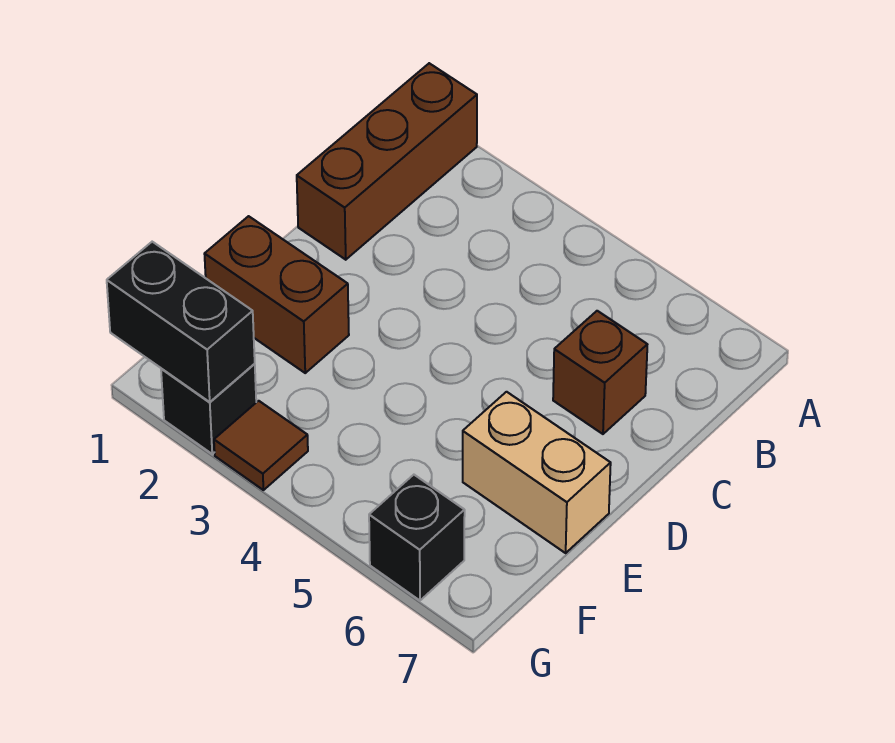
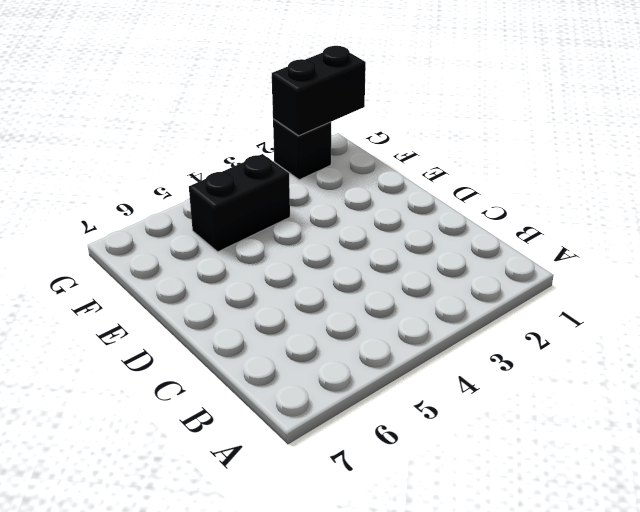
black brick F4:F5 level 1 -> none
none -> brown brick A1:C1 level 1
none -> brown brick C6 level 1

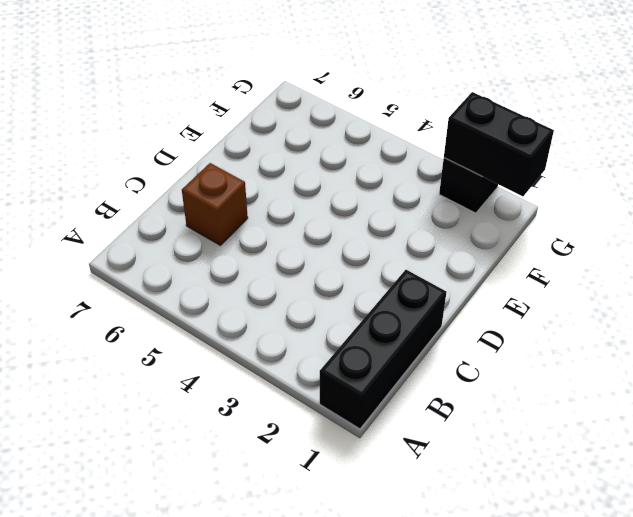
black brick A1:C1 level 1 -> brown brick A1:C1 level 1
none -> brown brick E1:E2 level 1
none -> tan brick E6:E7 level 1

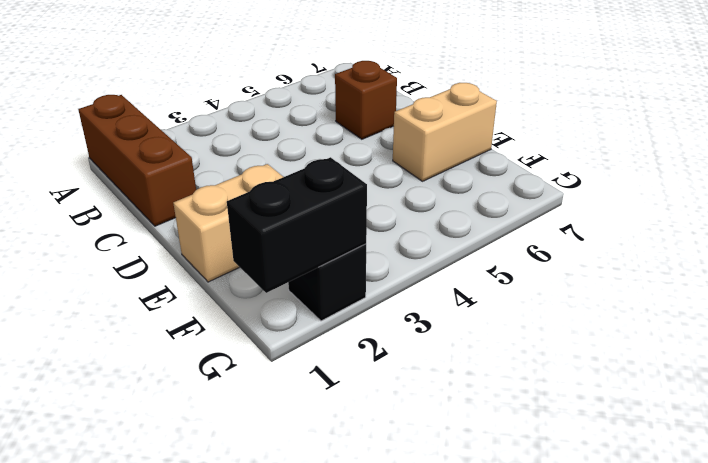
tan brick E1:E2 level 1 -> brown brick E1:E2 level 1
none -> brown tile G3 level 1
none -> black brick G6 level 1

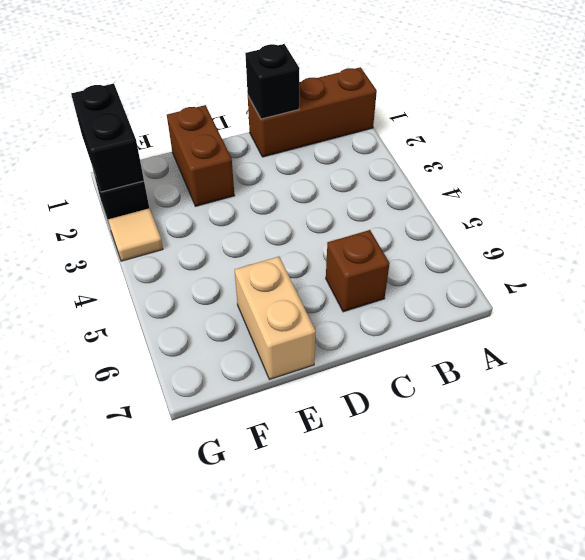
black brick C1 level 2 -> black brick G6 level 1
tan tile G3 level 1 -> brown tile G3 level 1

